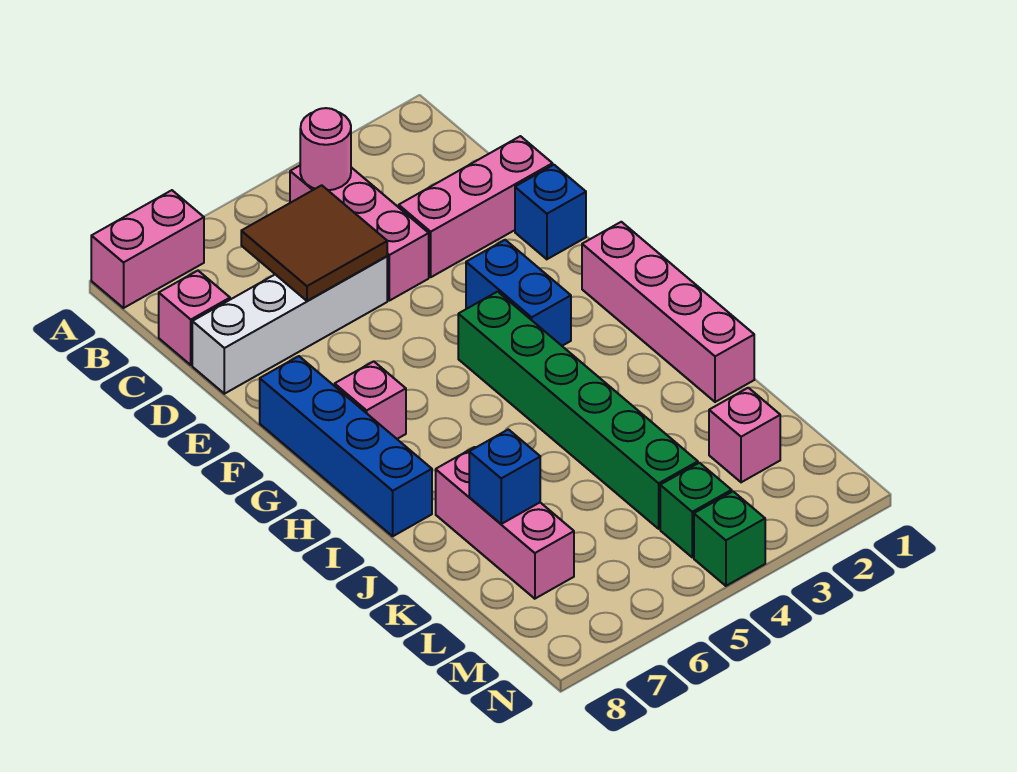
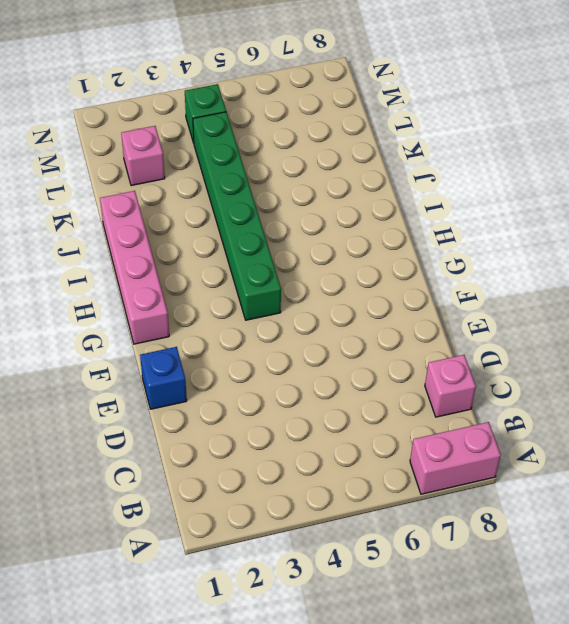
none -> pink brick B4:D4 level 1
none -> pink brick D1:D3 level 1
none -> white brick D5:D8 level 1

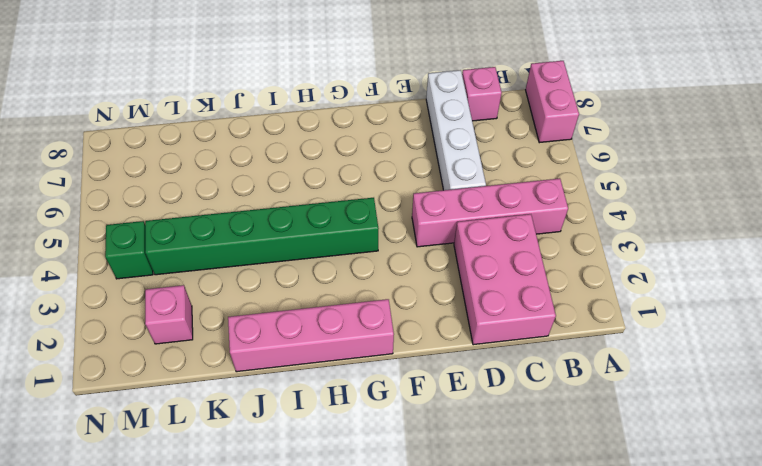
pink brick B4:E4 level 1 -> pink brick B4:D4 level 1
pink brick C1:D3 level 1 -> pink brick D1:D3 level 1
none -> blue brick E1 level 1
none -> blue brick F3:G3 level 1
none -> blue brick F8:I8 level 1

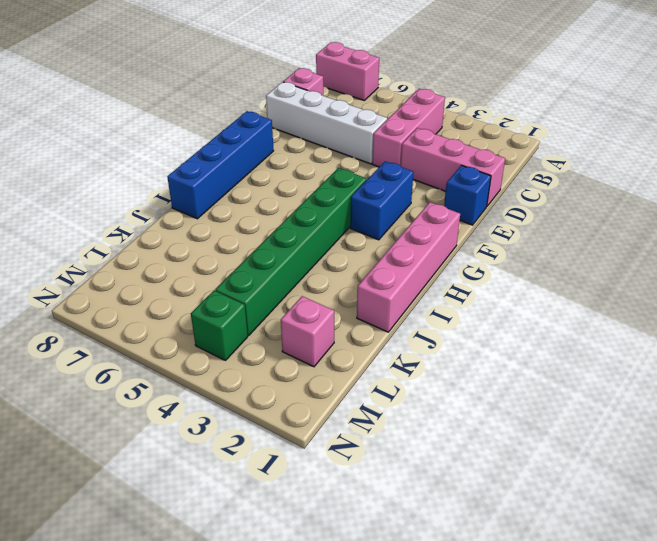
none -> pink brick G7 level 1
none -> pink brick J7:L7 level 1
none -> green brick N4 level 1

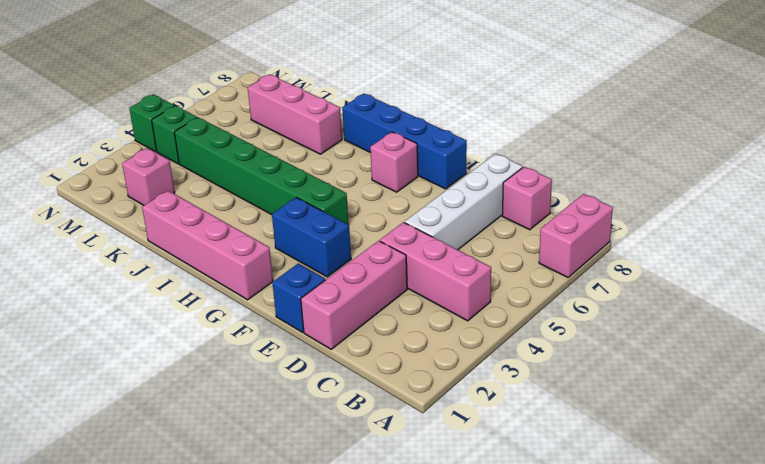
none -> pink round brick B4 level 2
none -> brown tile C5:D6 level 2
none -> blue brick K7 level 2

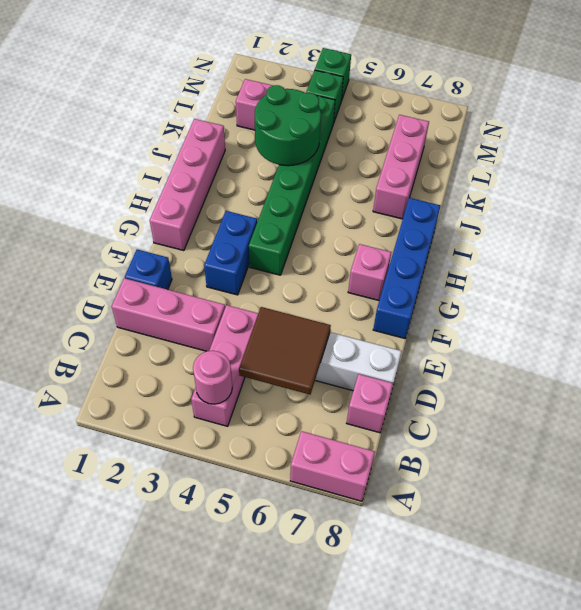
green round brick J3:K4 level 2 -> none
none -> blue brick K7 level 2

